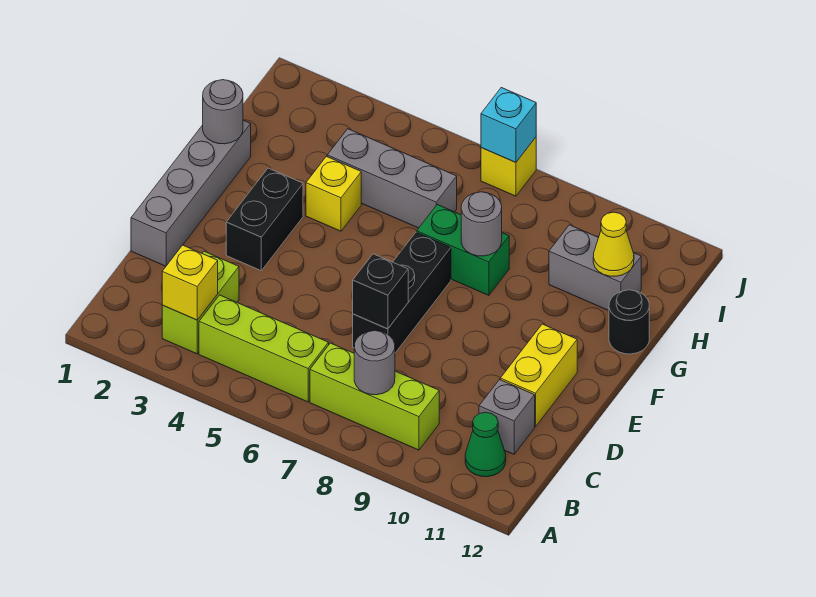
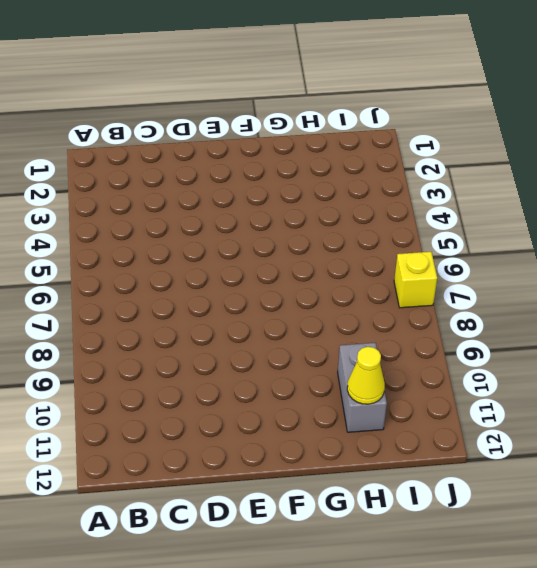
none -> lime brick B3:C3 level 1
none -> lime brick B4:B6 level 1
none -> lime brick B7:B9 level 1

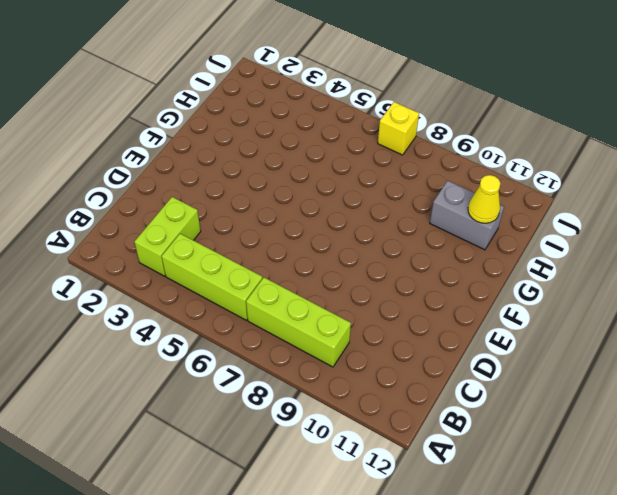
none -> green cone B11 level 1
none -> grey brick C11 level 1
none -> grey brick D1:G1 level 1

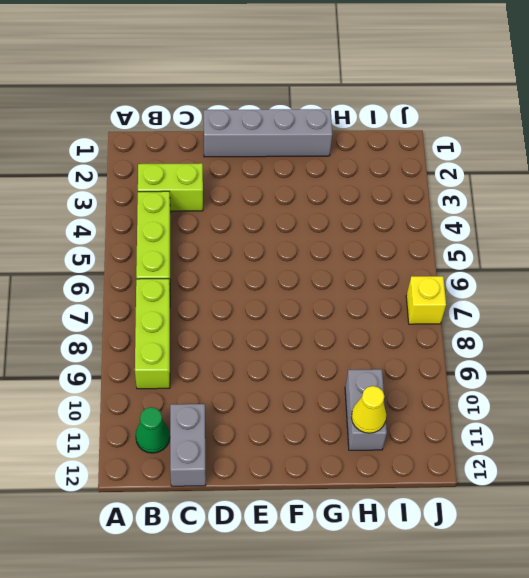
grey brick C11:C12 level 1 -> grey brick C11 level 1
none -> black brick D7:F7 level 1
none -> yellow brick D11:E11 level 1
none -> black brick E3:F3 level 1

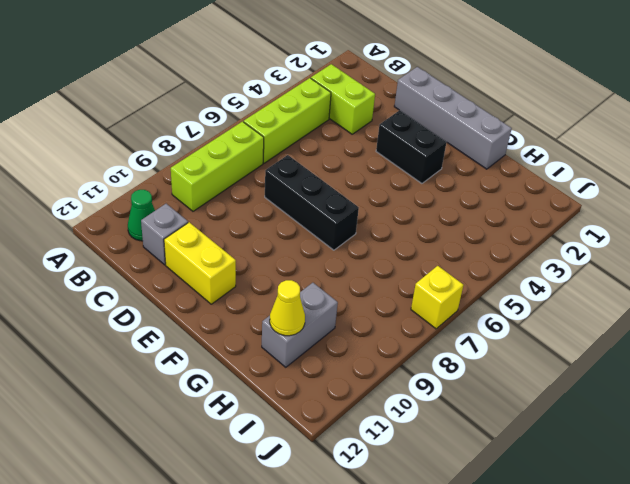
none -> yellow brick G4 level 1
none -> green brick G7:G8 level 1
none -> black round brick G12 level 1

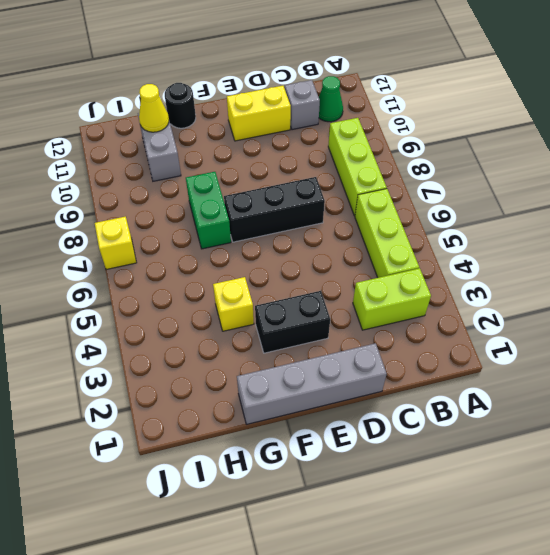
none -> grey brick H4:H6 level 1
none -> yellow brick B3 level 2
none -> grey round brick B8 level 2

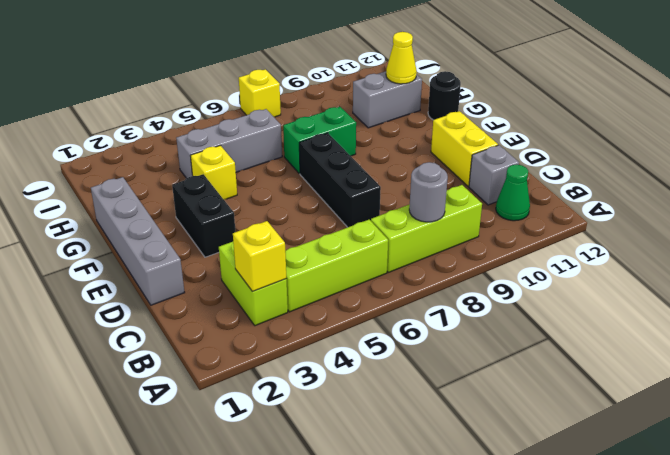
none -> black brick D7 level 2
none -> grey round brick G1 level 2
none -> grey round brick G8 level 2

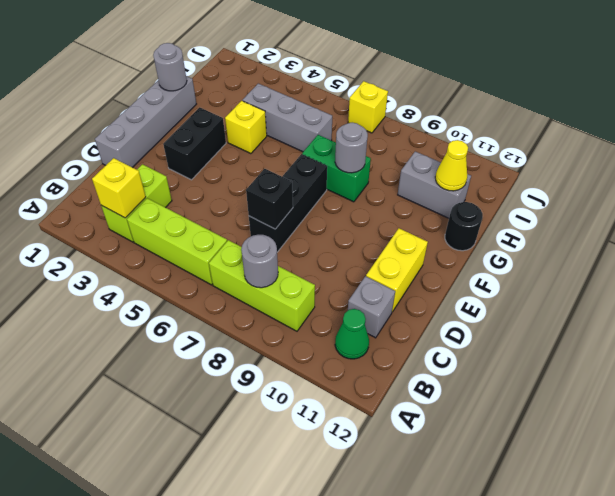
none -> cyan brick J7 level 2

